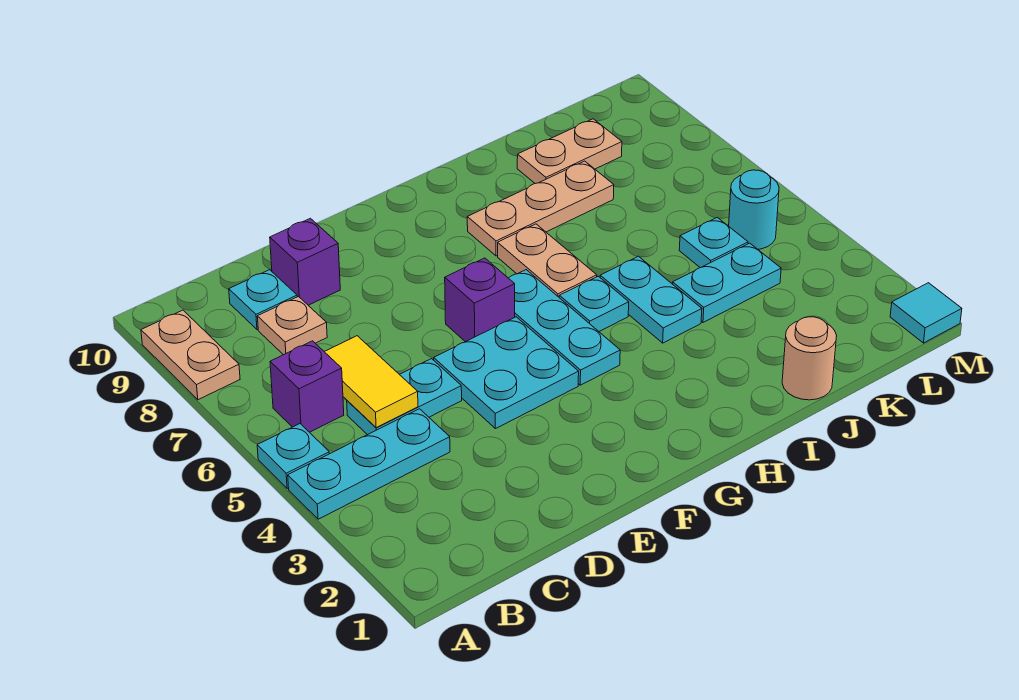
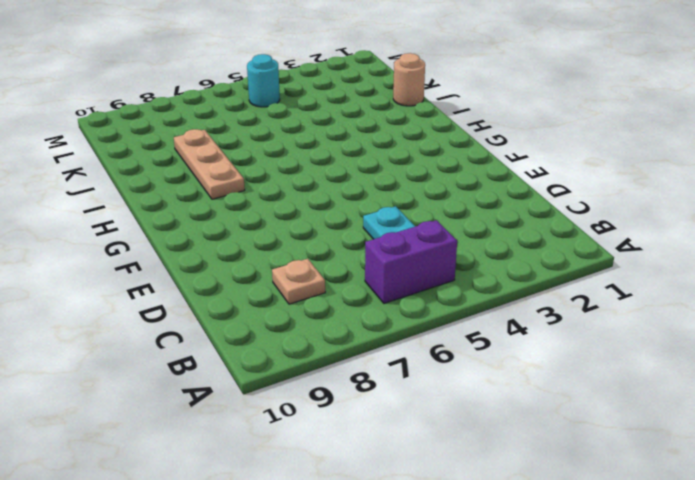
purple brick B5:B6 level 1 -> purple brick B6 level 1
none -> cyan plate A4:C4 level 1
none -> cyan plate A5 level 1
none -> tan plate A8:A9 level 1

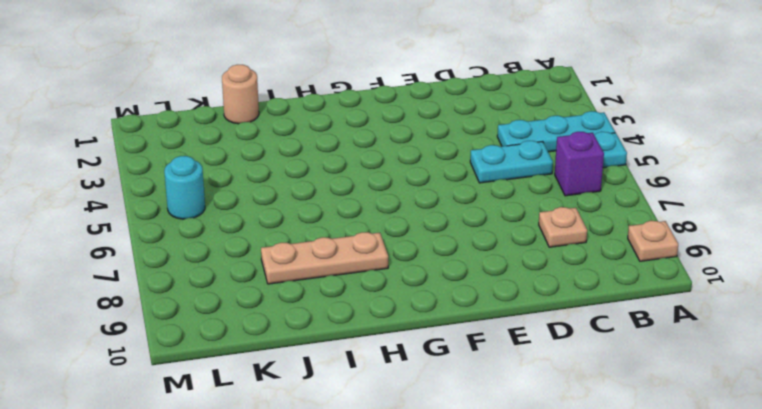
tan plate A9 level 1 -> tan plate A8:A9 level 1
none -> cyan plate C9 level 1
none -> purple brick D9 level 1
none -> cyan plate E4:F5 level 1

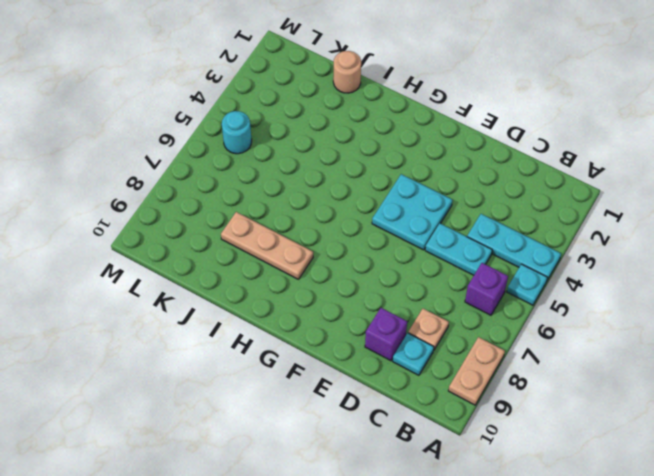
none -> purple brick F6 level 1
none -> cyan plate G4:G6 level 1
none -> cyan plate H5 level 1

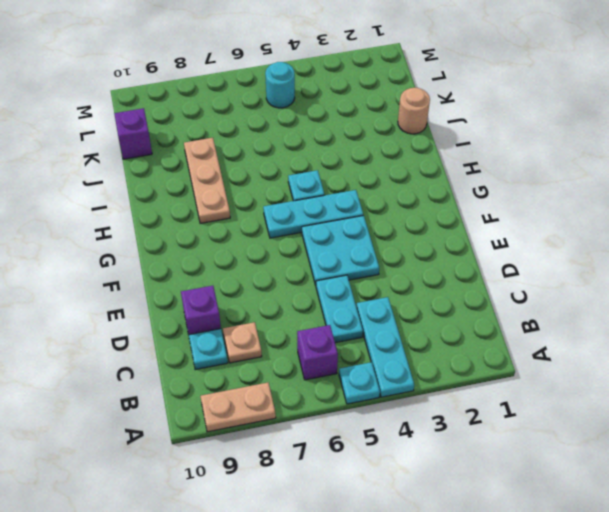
purple brick K10 level 1 -> purple brick F6 level 1
none -> tan plate H6:H7 level 1
none -> cyan plate I4:I5 level 1
none -> cyan plate J4:K4 level 1

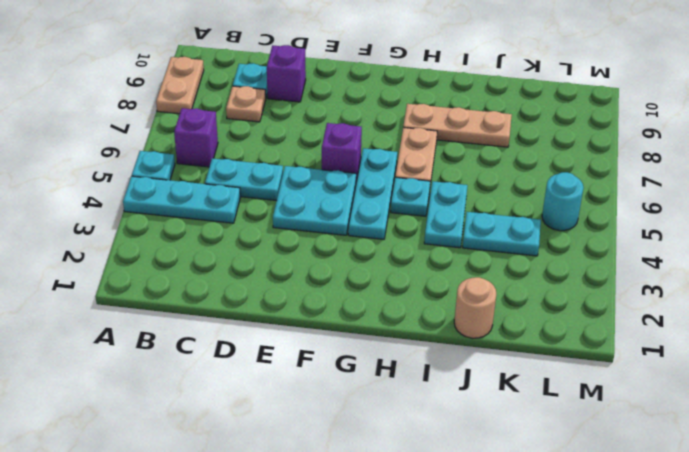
none -> tan plate J9:K9 level 1
none -> cyan plate K5 level 1
none -> cyan tile M1 level 1

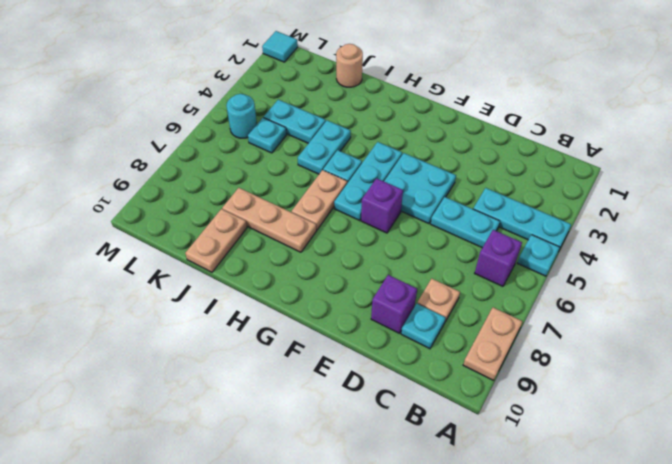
tan plate J9:J10 level 1 -> tan plate J9:K9 level 1
none -> yellow tile C5:C6 level 2

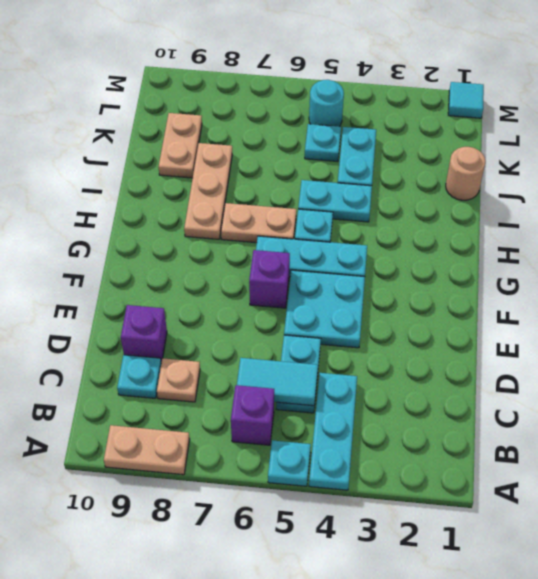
cyan tile C5:C6 level 2 -> yellow tile C5:C6 level 2

